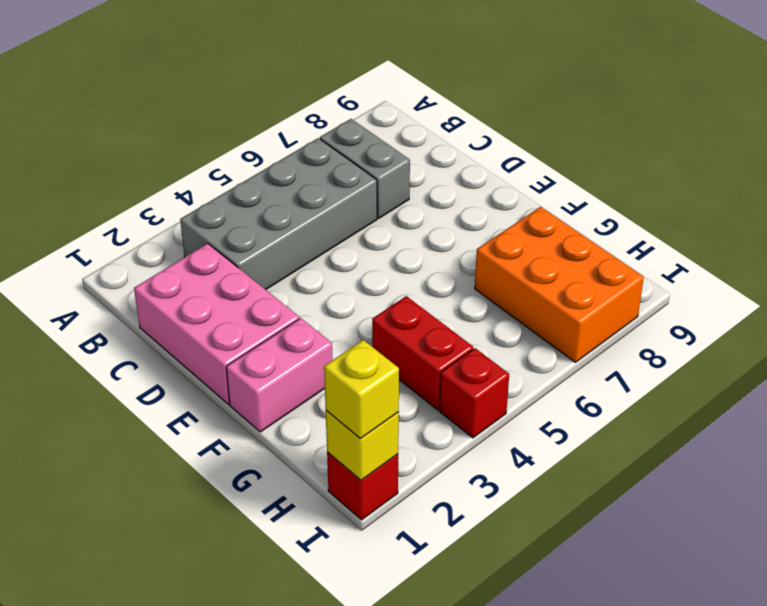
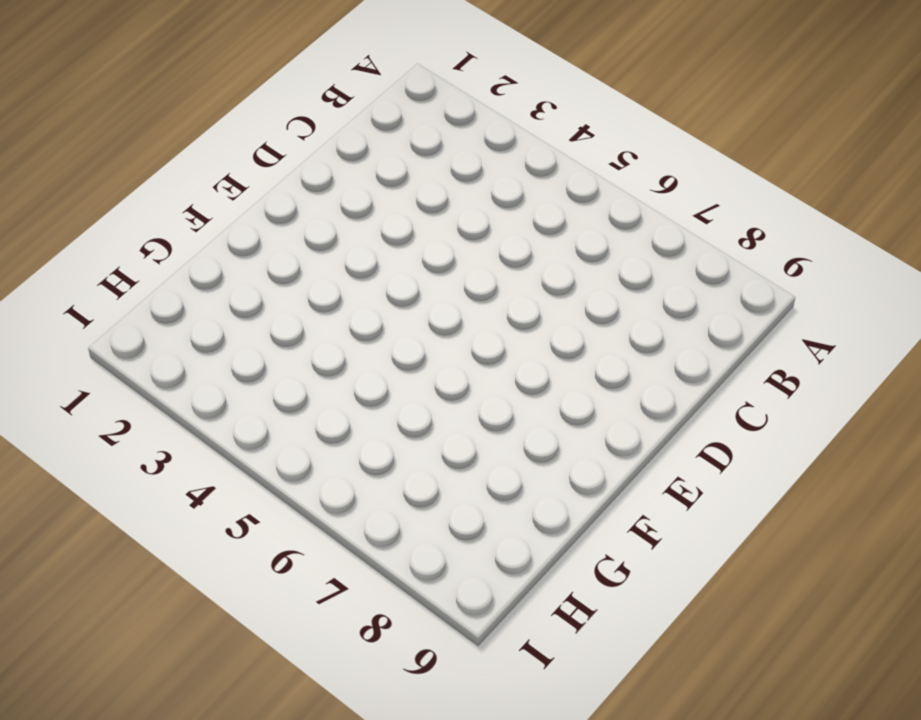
none -> grey brick B3:C6 level 1
none -> grey brick B7:C7 level 1

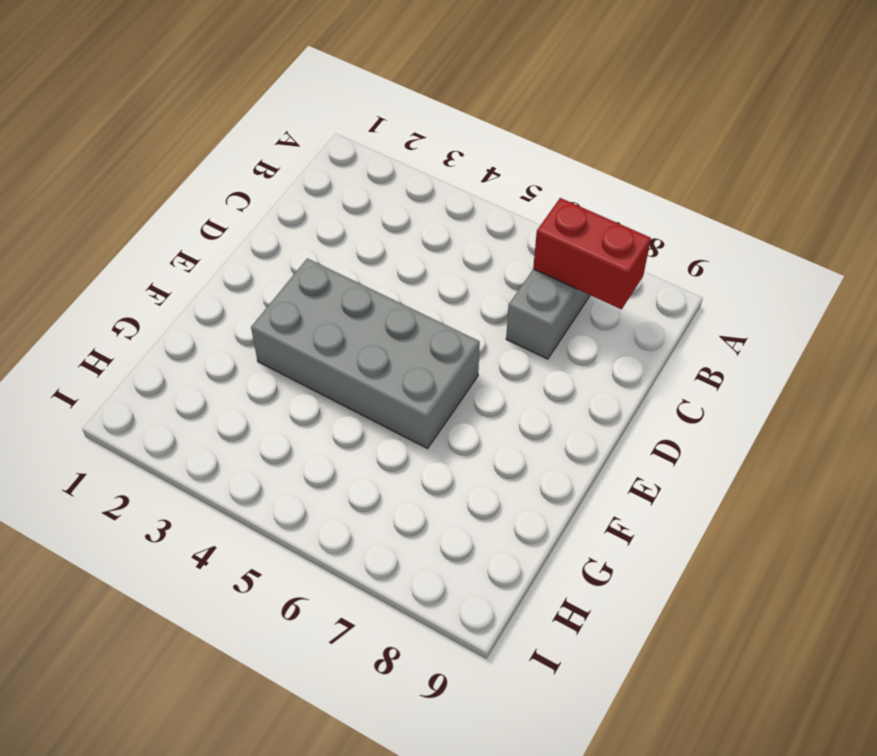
red brick B7:B8 level 2 -> red brick G4:H4 level 1
grey brick E3:F6 level 1 -> grey brick B3:C6 level 1
none -> pink brick C1:E2 level 1
none -> pink brick F1:F2 level 1

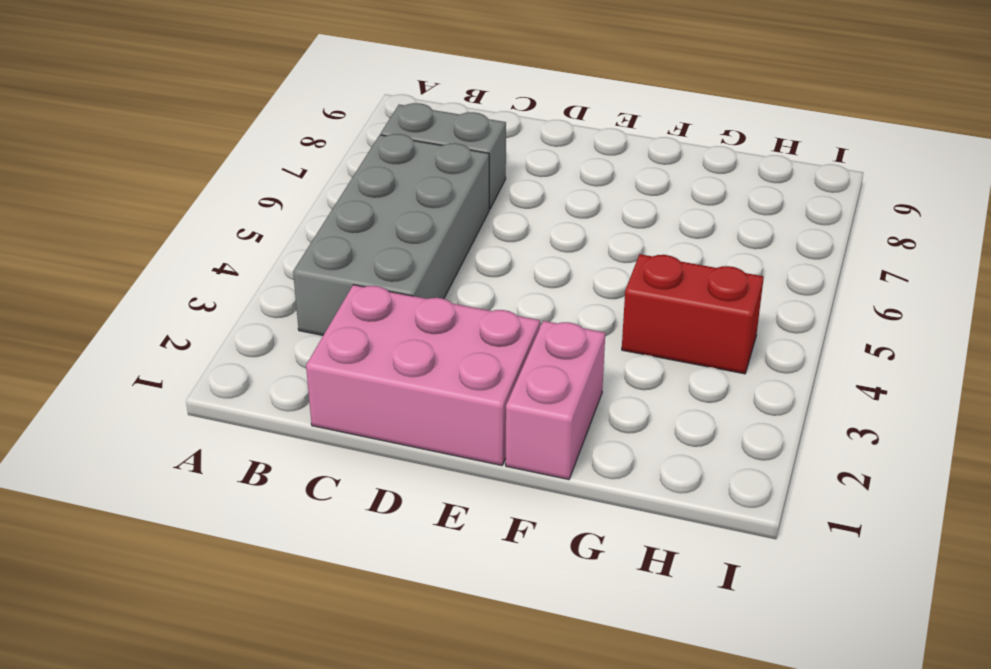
none -> orange brick G7:I8 level 1
none -> red brick I1 level 1

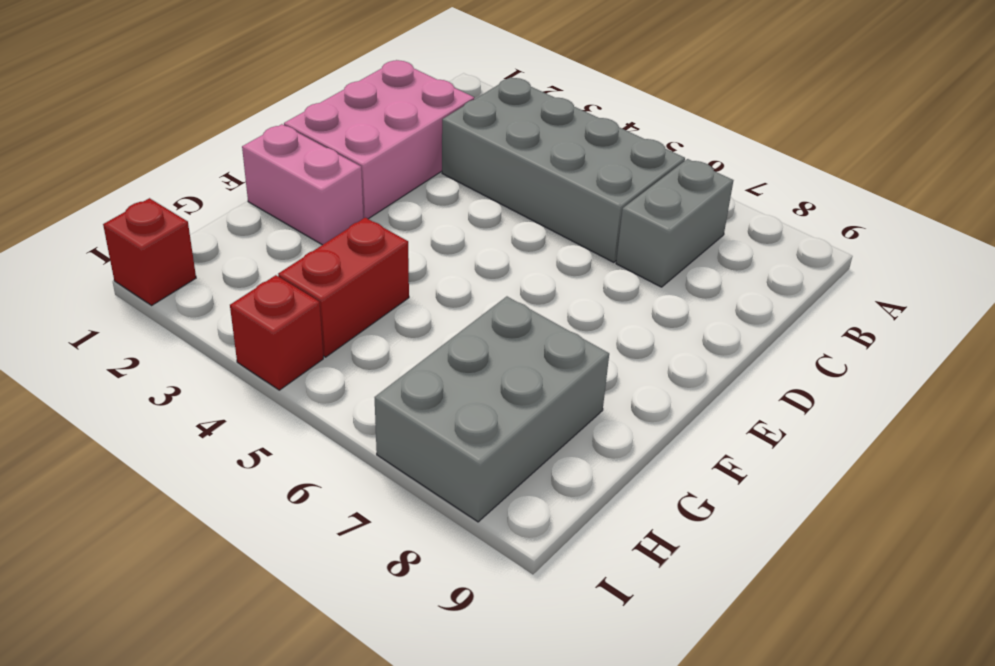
grey brick G7:I8 level 1 -> orange brick G7:I8 level 1
none -> yellow brick I1 level 2
none -> yellow brick I1 level 3

